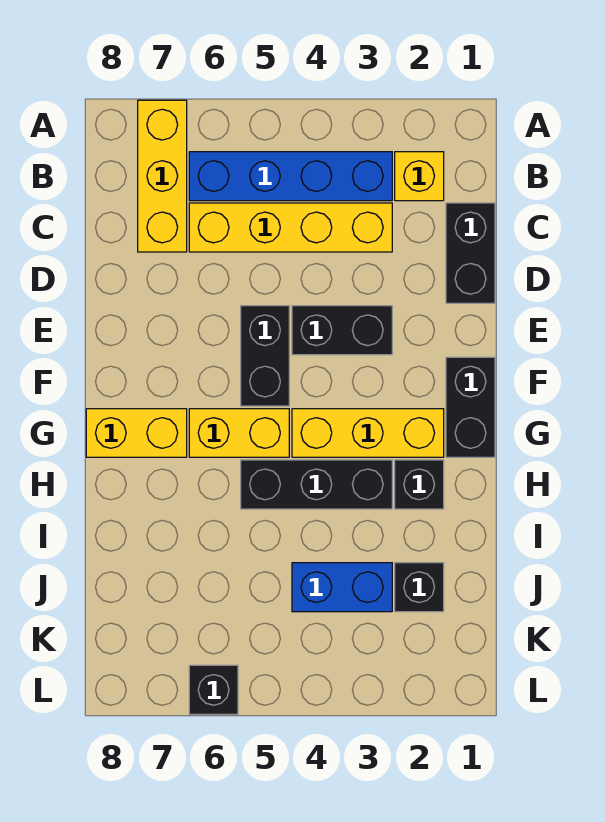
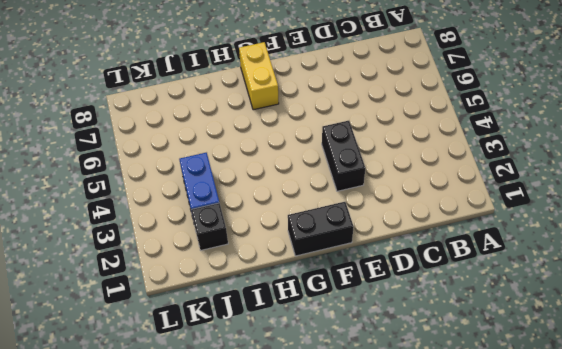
none -> yellow brick A7:C7 level 1
none -> yellow brick B2 level 1
none -> blue brick B3:B6 level 1

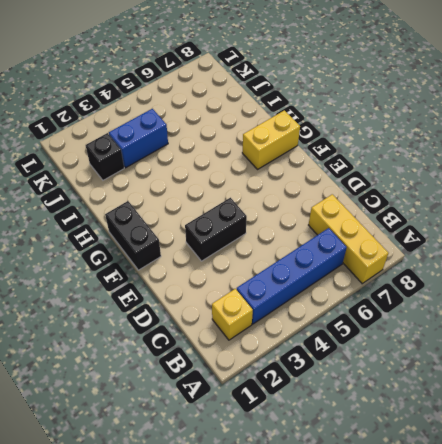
none -> black brick C1:D1 level 1
none -> yellow brick C3:C6 level 1
none -> black brick E5:F5 level 1

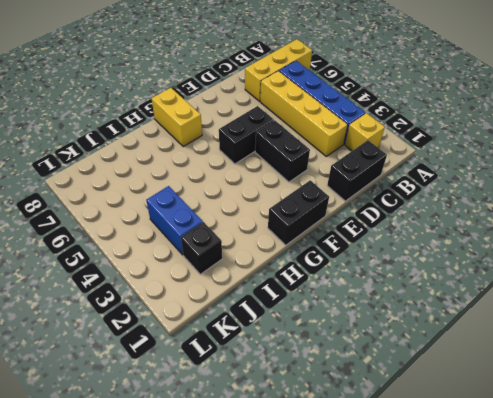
none -> yellow brick G2:G4 level 1
none -> yellow brick G5:G6 level 1
none -> black brick H2 level 1

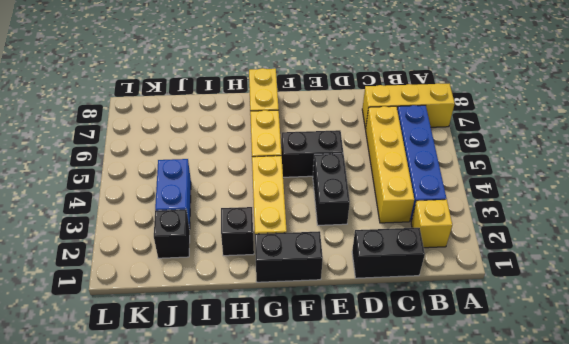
none -> black brick H3:H5 level 1
none -> black brick L6 level 1

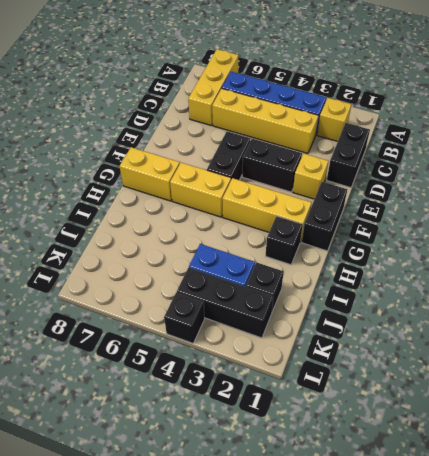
yellow brick E2 level 1 -> none
black brick K2:K4 level 1 -> black brick H3:H5 level 1
black brick L4 level 1 -> black brick L6 level 1

